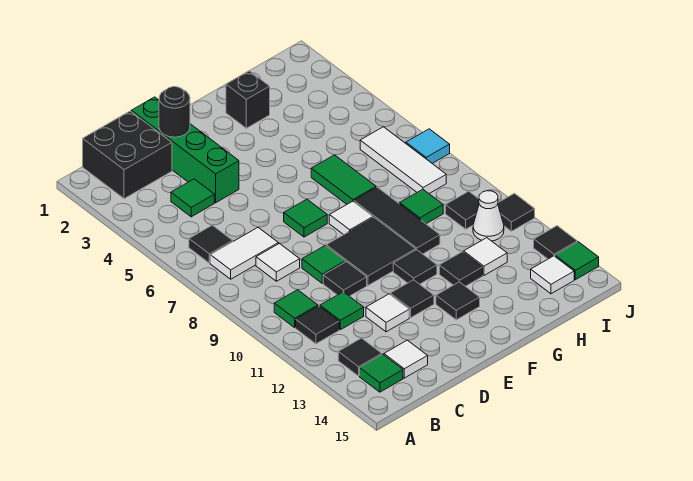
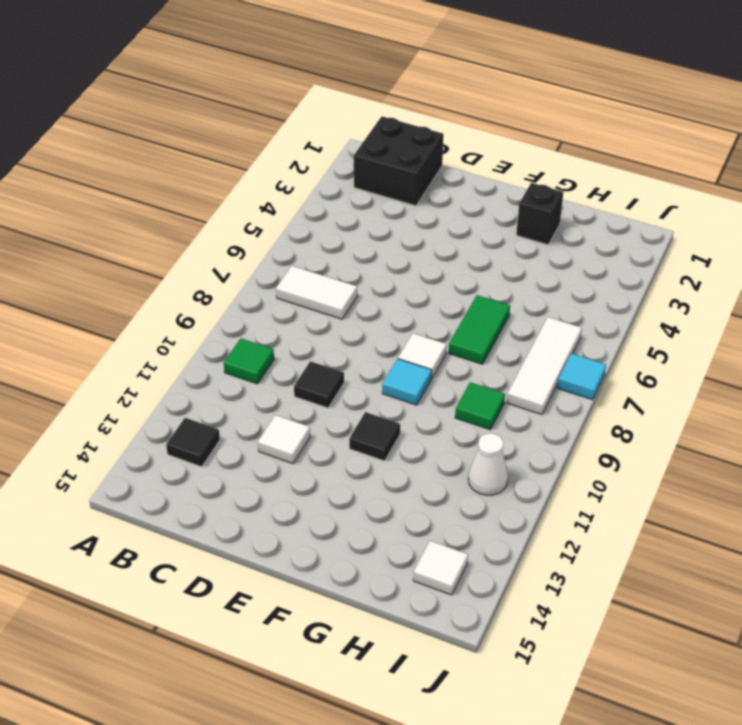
cyan tile F9 level 1 -> black tile E9:F10 level 1
none -> black tile B6 level 1
none -> black tile B11 level 1
none -> green tile B14 level 1
none -> green tile C4 level 1

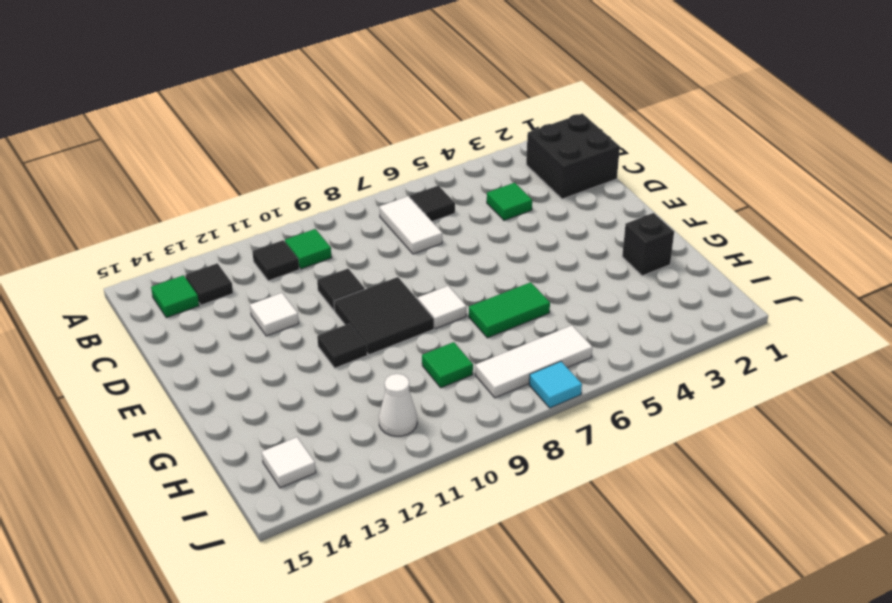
none -> white tile C8 level 1
none -> green tile C11 level 1
none -> white tile C14 level 1
none -> green brick D1:D4 level 1

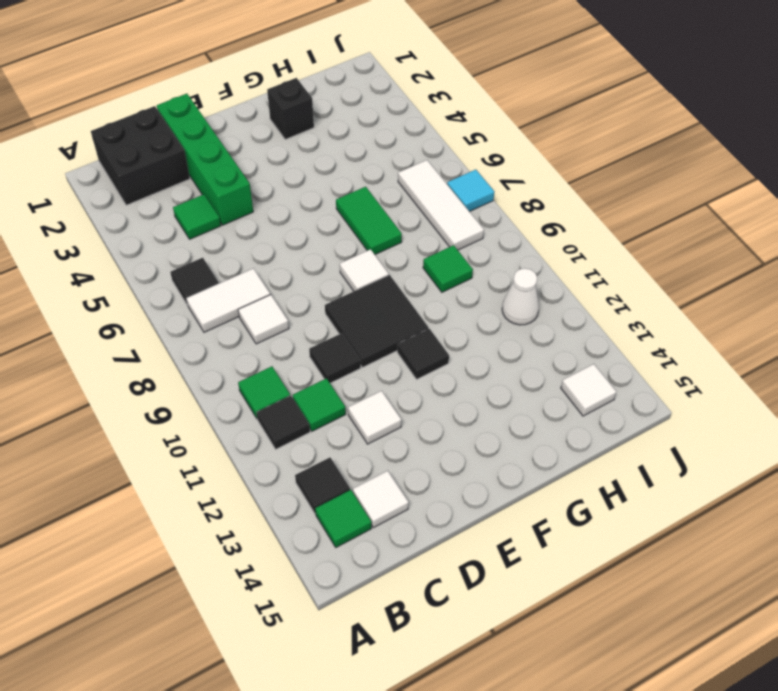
none -> green tile D9 level 1
none -> green tile E7 level 1
none -> black tile E12 level 1
none -> black tile F13 level 1

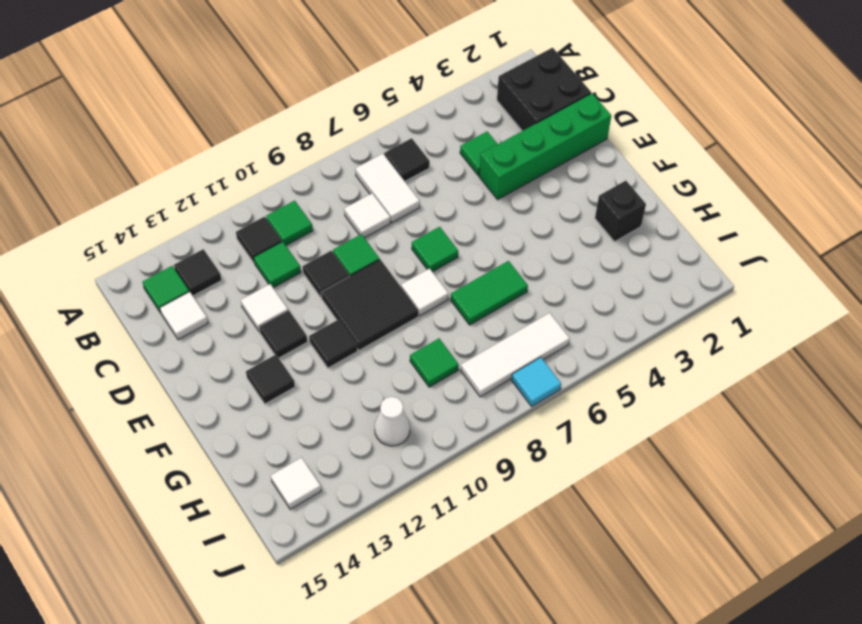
none -> black tile G8:G10 level 1
none -> black tile G12 level 1
none -> white tile H12 level 1
none -> black tile I10 level 1

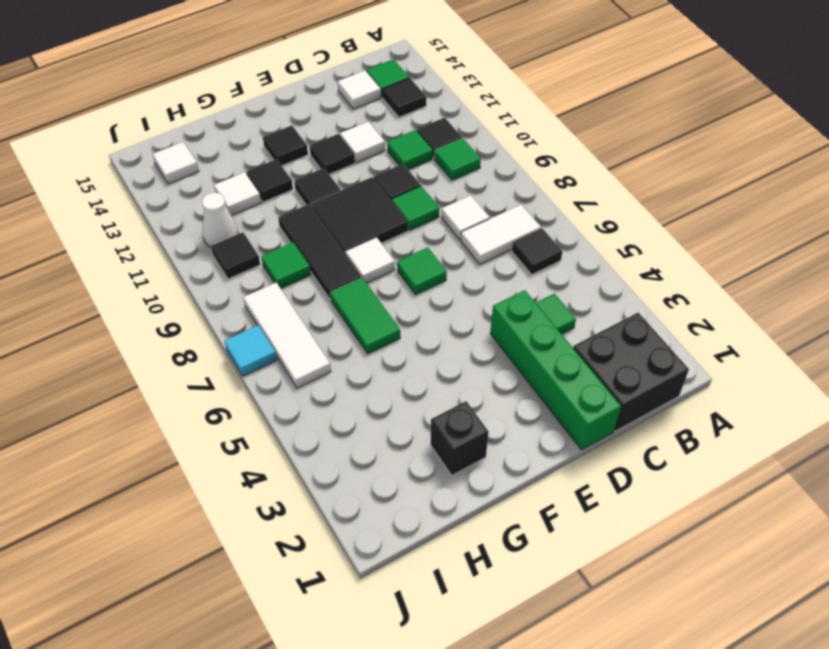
none -> black tile J11 level 1
none -> black tile J13 level 1
none -> green tile J14 level 1
none -> black round brick D2 level 2

